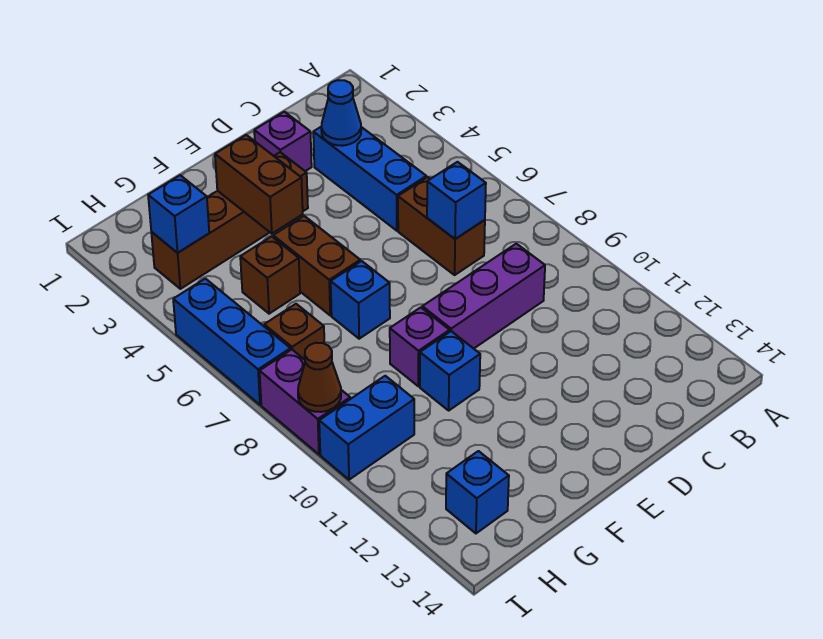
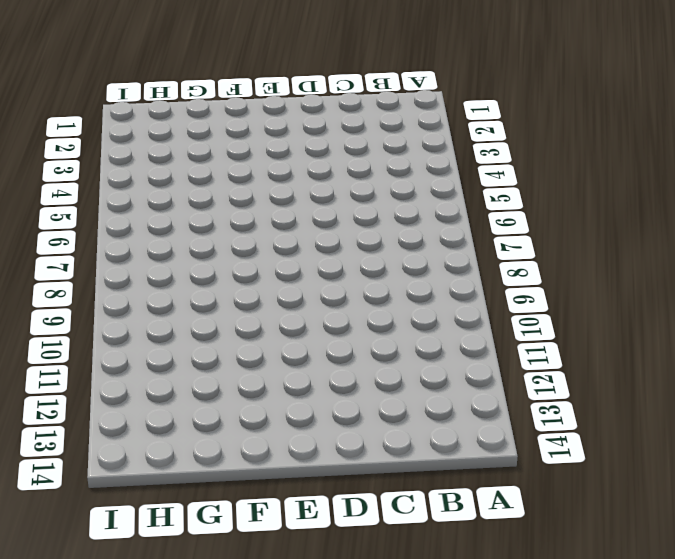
none -> blue brick C3:C5 level 1
none -> brown brick C6:C7 level 1
none -> purple brick C9:E9 level 1

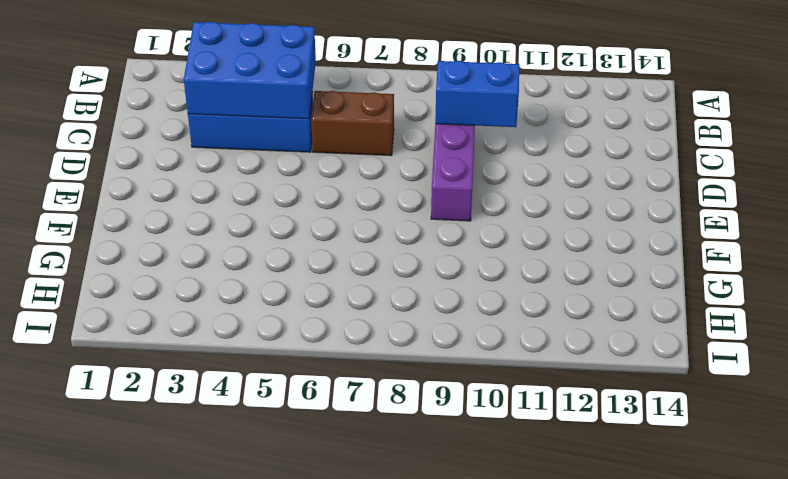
blue brick B3:C5 level 2 -> blue cone C3 level 2
blue brick C9:C10 level 2 -> blue brick H10:I10 level 1
none -> purple brick D2 level 1
none -> brown brick E3:H3 level 1
none -> brown brick F5:F6 level 1

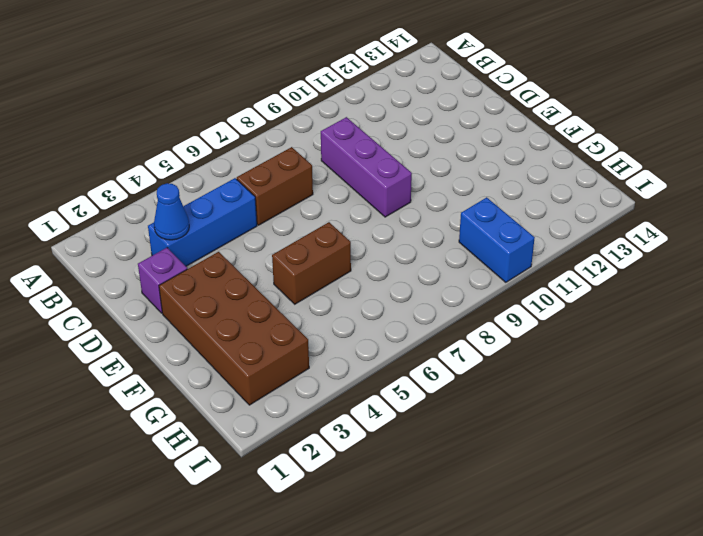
brown brick E2:H3 level 1 -> brown brick E3:H3 level 1
none -> blue brick F7 level 1
none -> purple brick F9 level 1
none -> blue brick F10 level 1

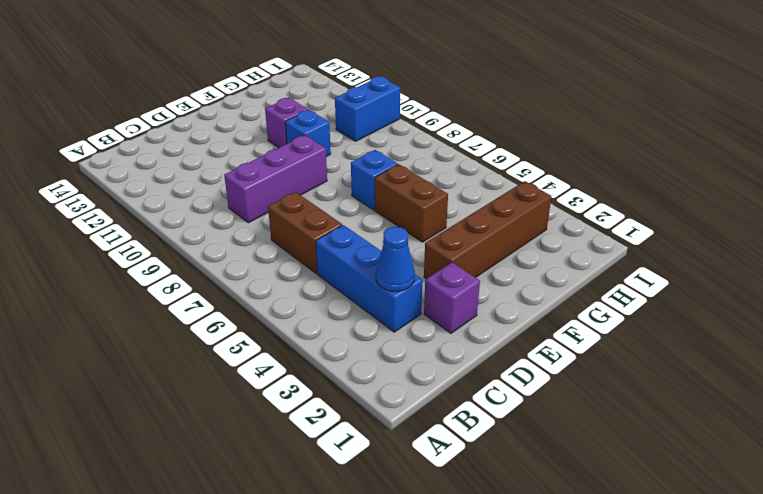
purple brick F11 level 1 -> purple brick F9 level 1
none -> brown brick G5 level 1
none -> brown brick H7 level 1
none -> blue brick H13 level 1

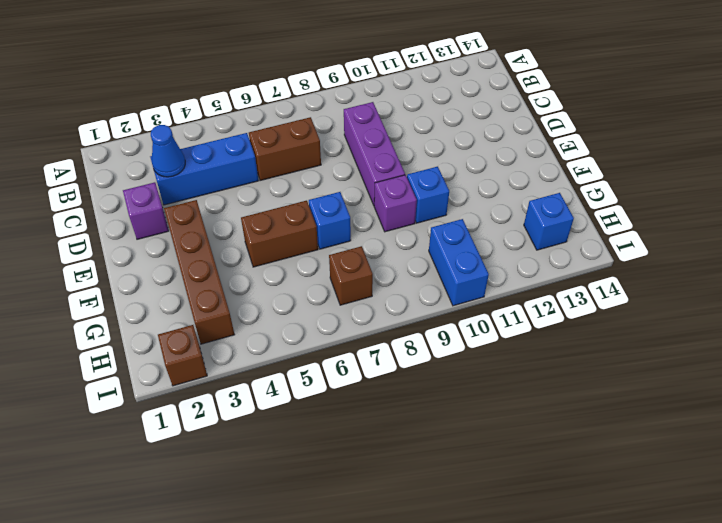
brown brick I2 level 1 -> brown brick G5 level 1
none -> blue brick I5:I7 level 1
none -> purple brick I8:I9 level 1
none -> blue brick C7 level 2

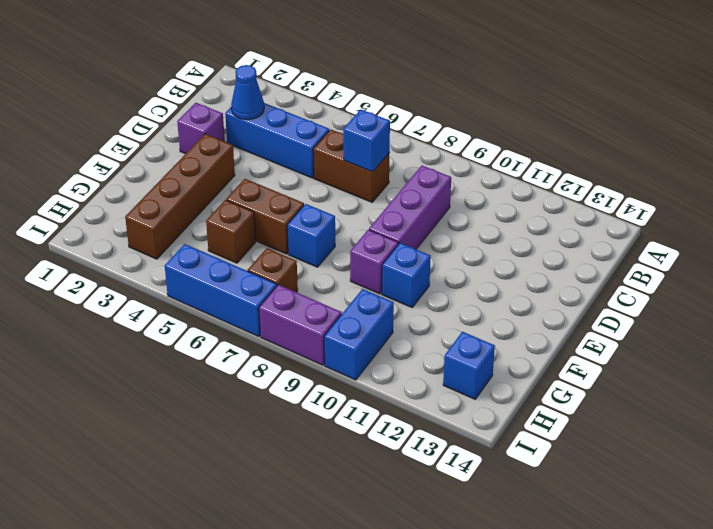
none -> brown brick F3:F4 level 2
none -> blue brick H3 level 2
none -> brown cone I9 level 2

